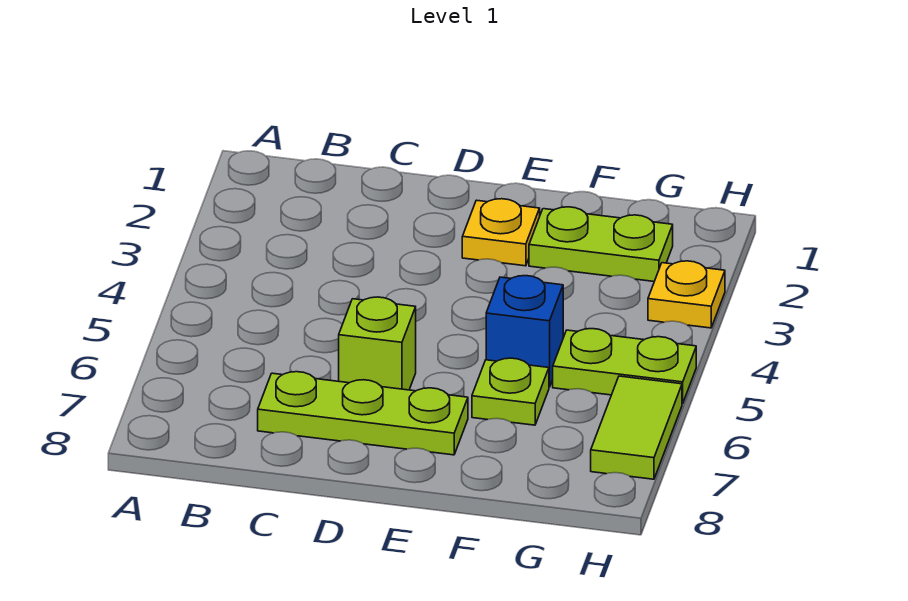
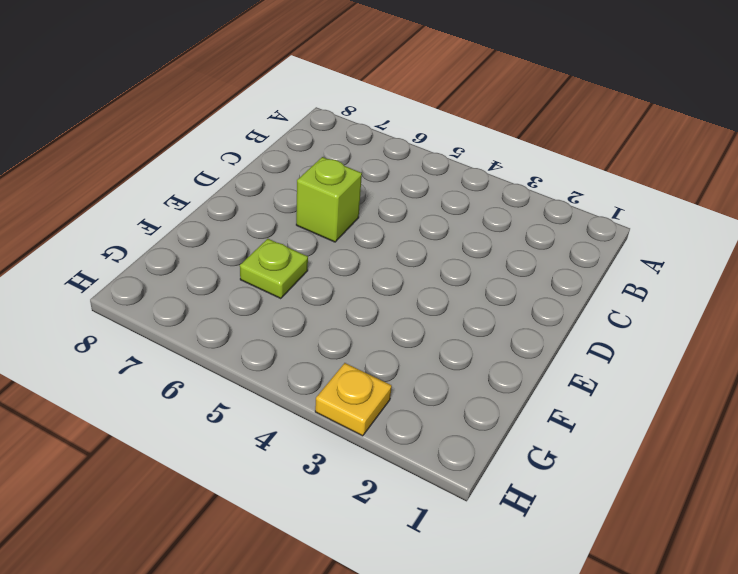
none -> lime plate C7:E7 level 1
none -> yellow plate E2 level 1

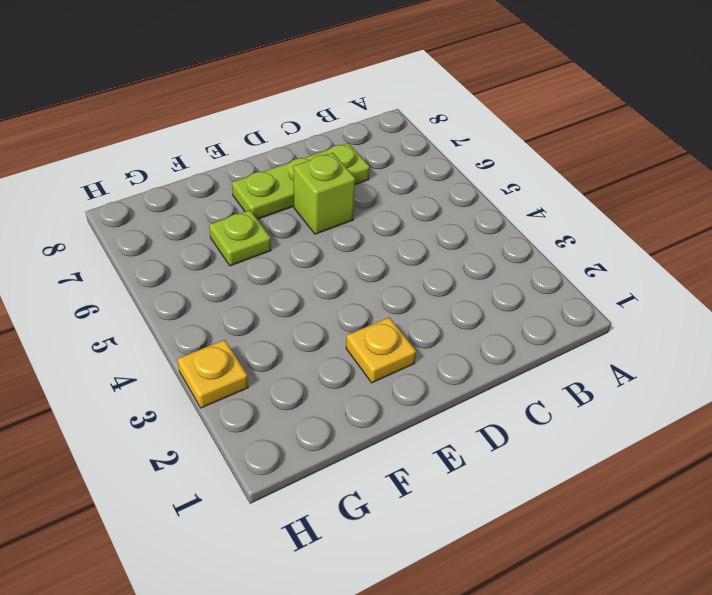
none -> lime plate F2:G2 level 1
none -> blue brick F5 level 1

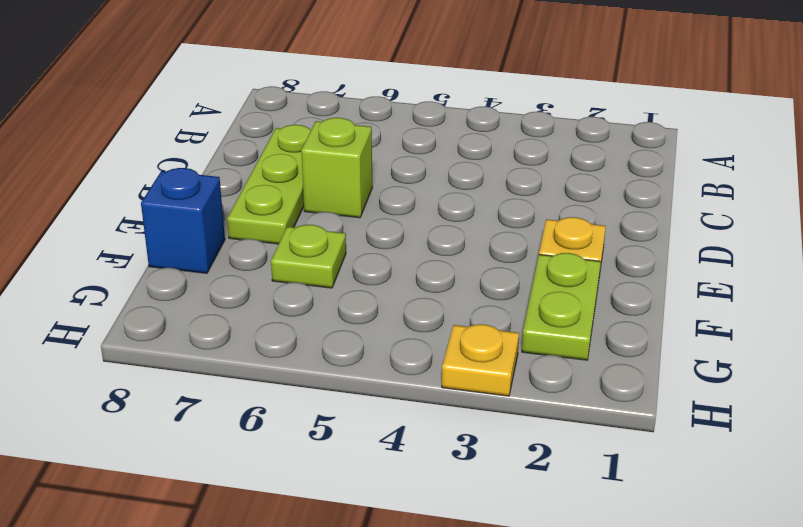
blue brick F8 level 1 -> blue brick F5 level 1
none -> lime plate G5:H5 level 1
none -> lime tile H6:H7 level 1

